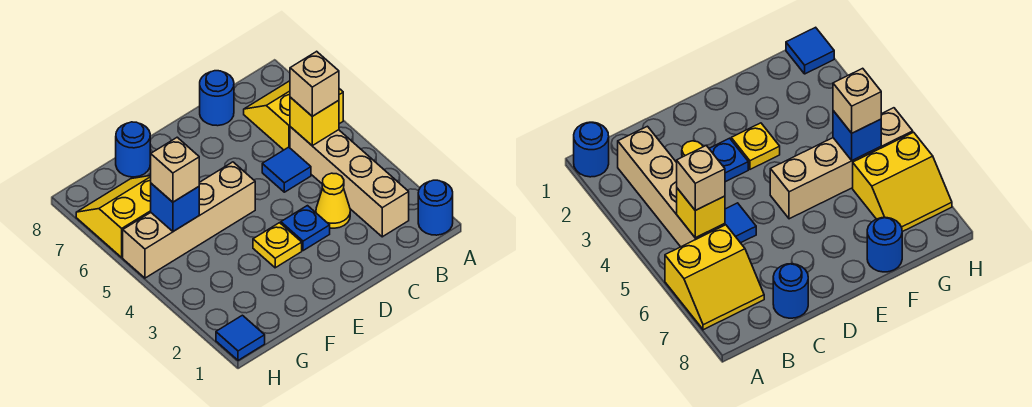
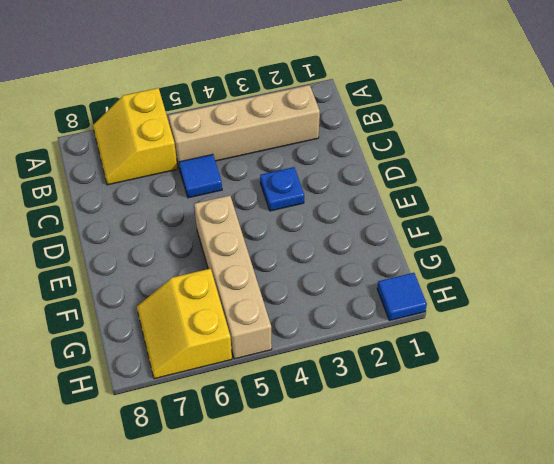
none -> blue round brick A1 level 1
none -> yellow cone C3 level 1
none -> blue round brick C8 level 1

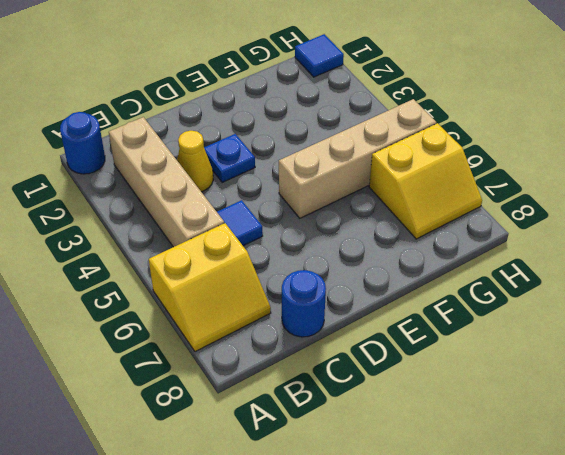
none -> yellow plate E3 level 1
none -> blue round brick F8 level 1
none -> yellow brick B5 level 2

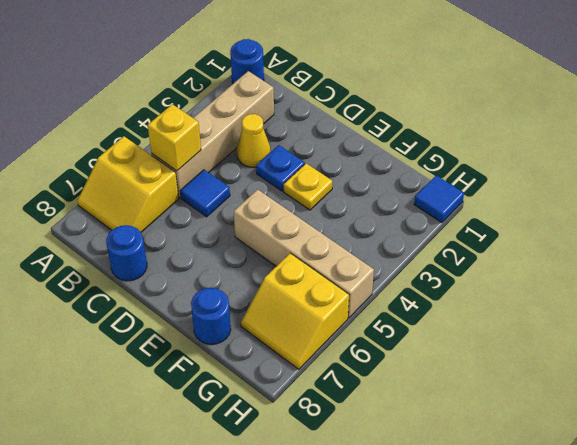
none -> blue brick G5 level 2
none -> tan brick B5 level 3
none -> tan brick G5 level 3

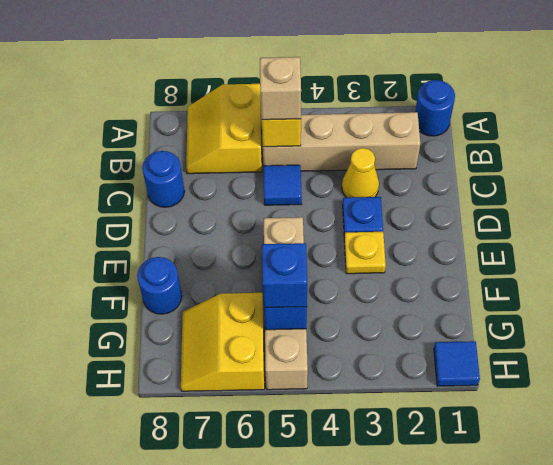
blue brick G5 level 3 -> tan brick G5 level 3

